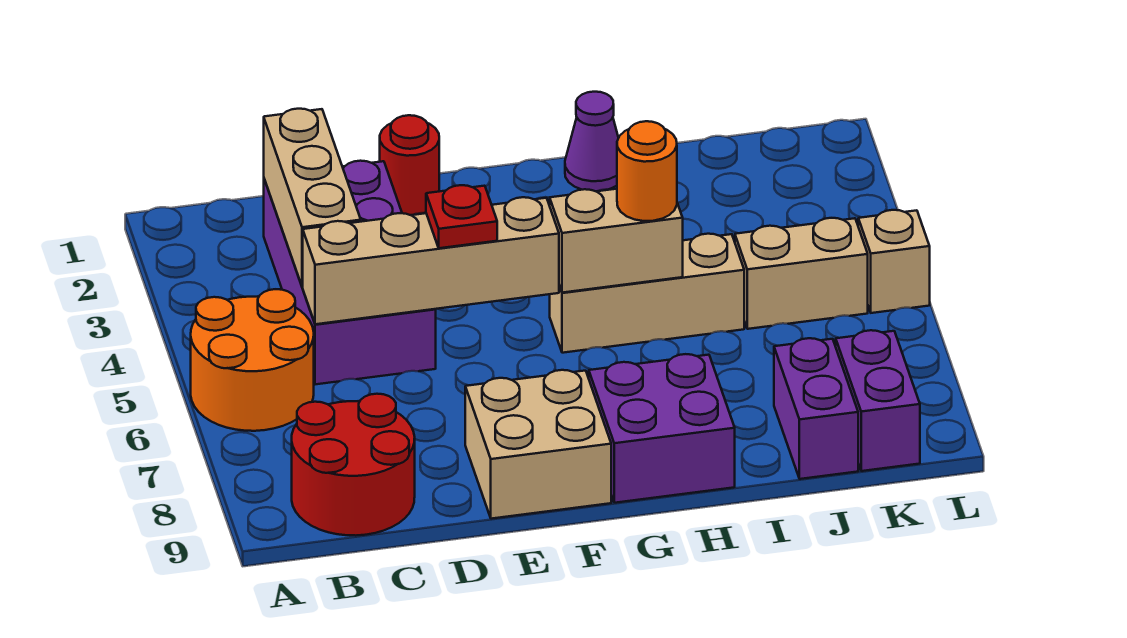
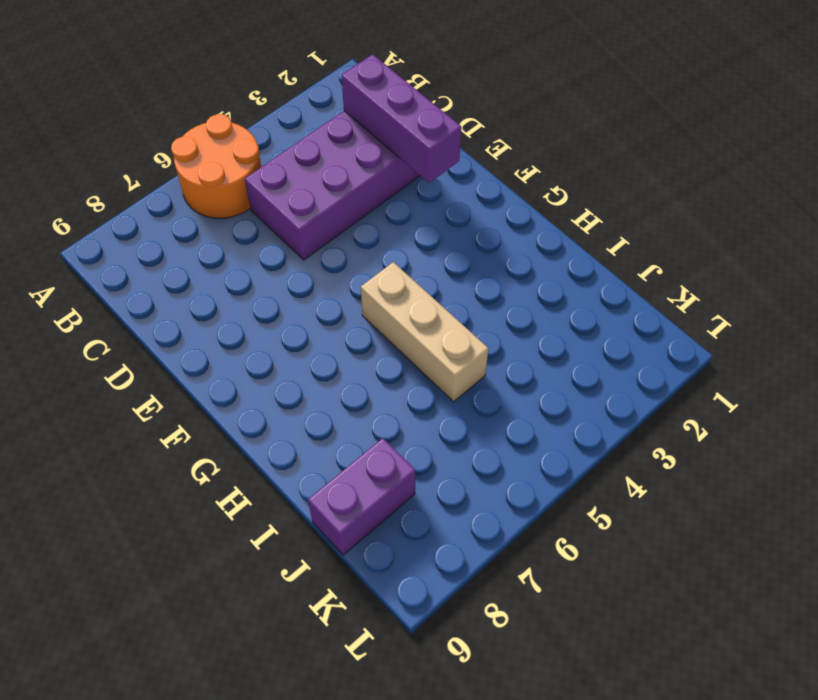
purple brick C2:E2 level 2 -> tan brick C2:C4 level 2
none -> red round brick B8:C9 level 1
none -> red round brick E1 level 1
none -> tan brick E8:F9 level 1

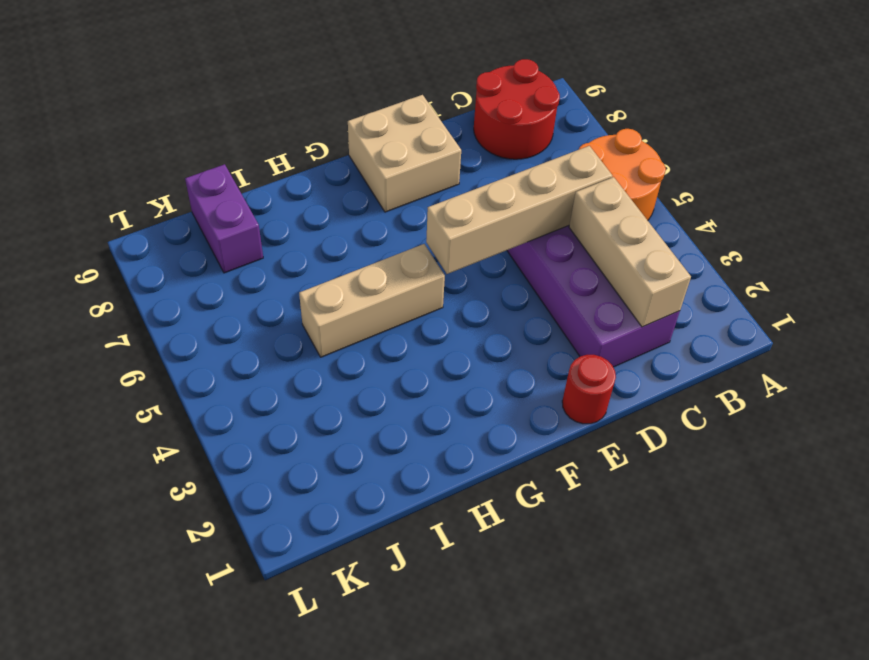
none -> purple brick G8:H9 level 1
none -> purple cone H1 level 1
none -> tan brick J5:K5 level 1

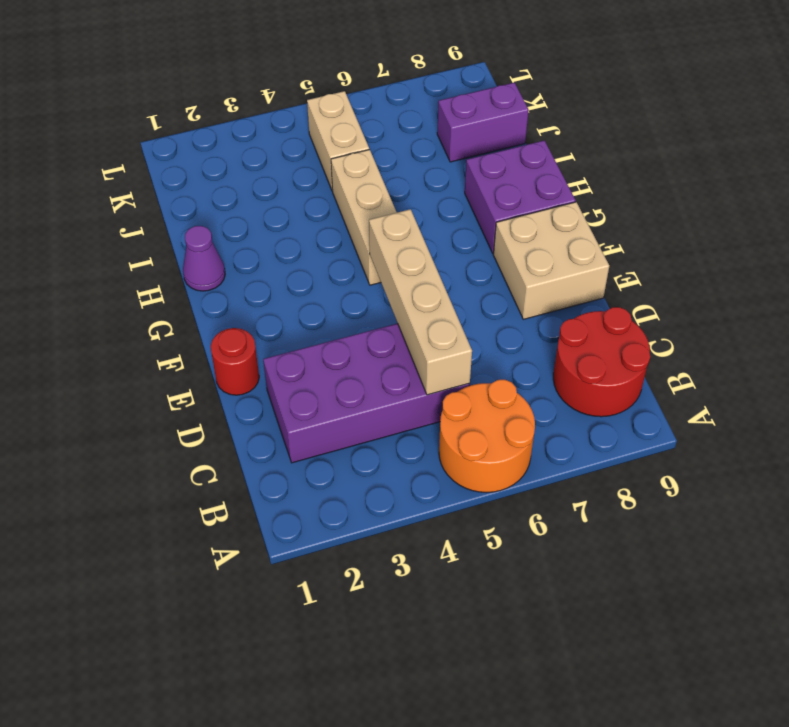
none -> purple brick K8:K9 level 1
none -> tan brick L5 level 1
none -> tan brick C2:C4 level 2

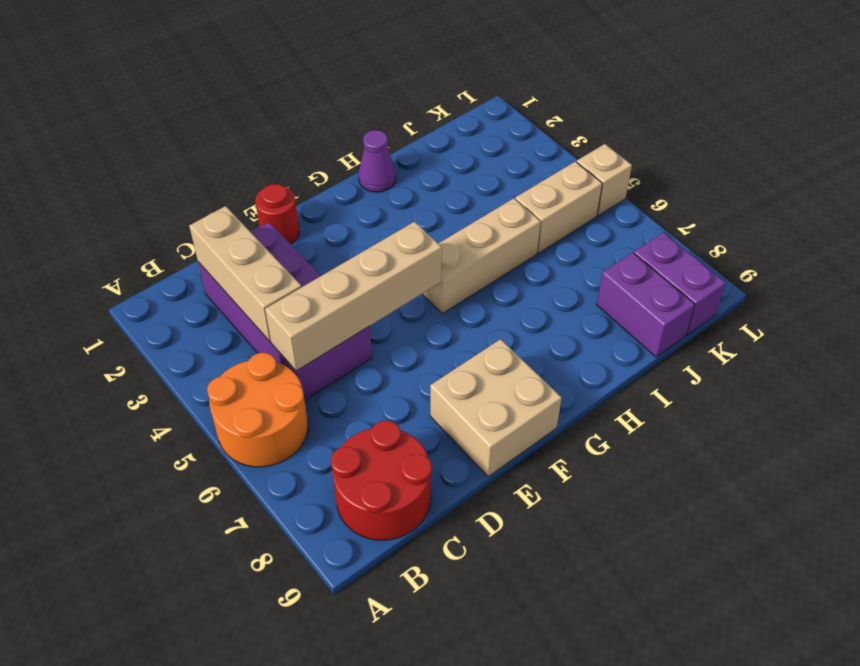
none -> purple brick G8:H9 level 1
none -> tan brick G5:H5 level 2
none -> red plate E5 level 3

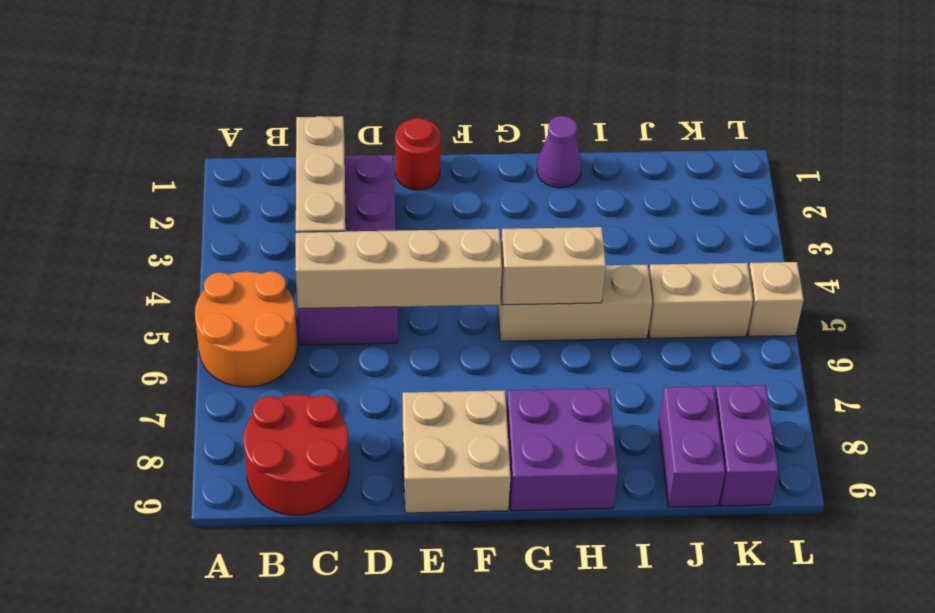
none -> red plate E5 level 3
none -> orange round brick H5 level 3

